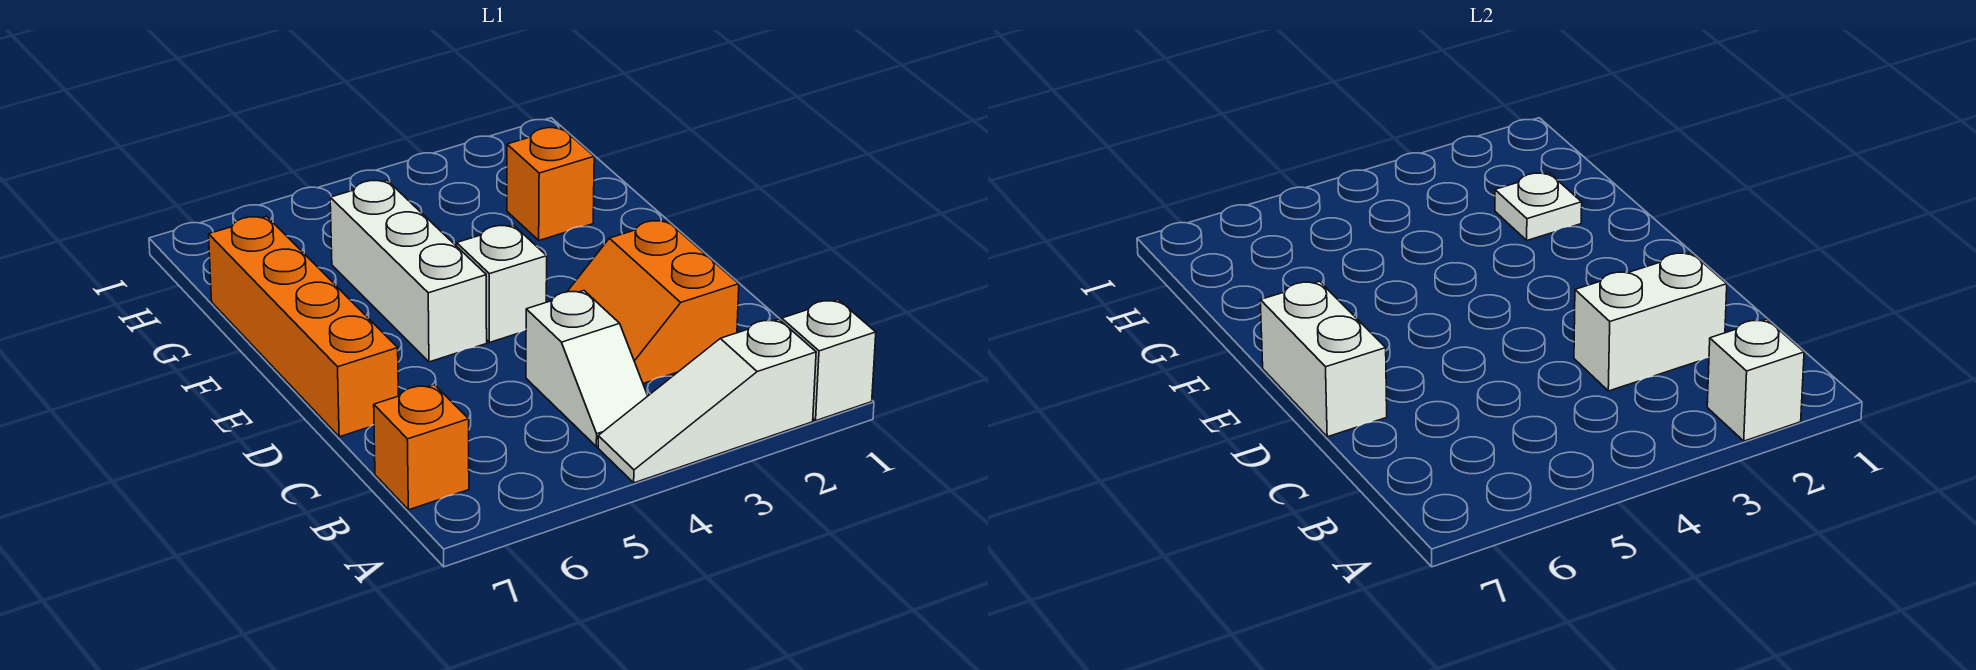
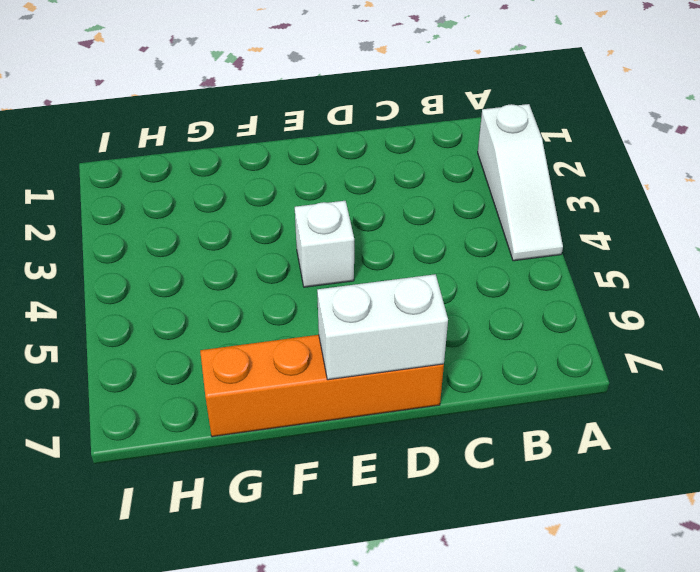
none -> white brick A1 level 1
none -> white slope B4:C4 level 1 top C
none -> orange brick B7 level 1

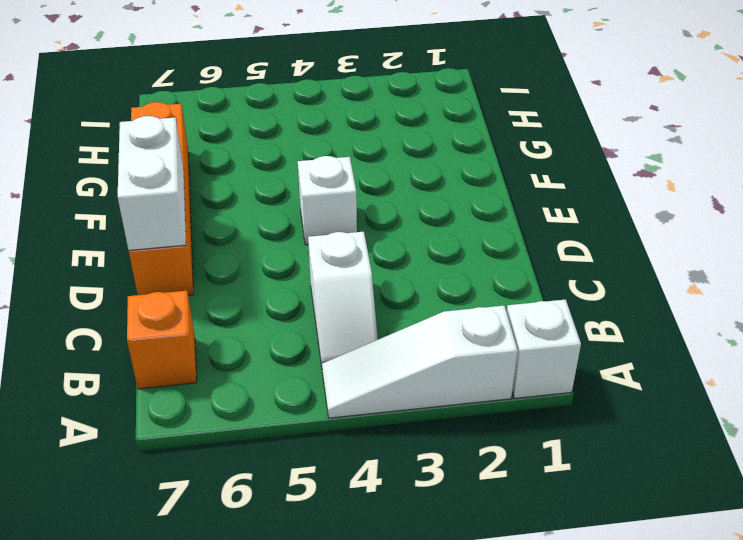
none -> orange slope C2:D3 level 1 top 2
none -> white brick E5:G5 level 1
none -> orange brick G2 level 1

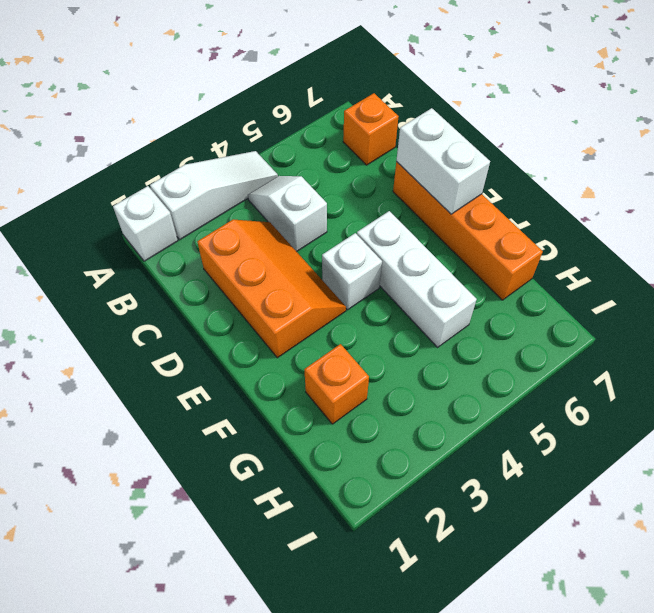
orange slope C2:E3 level 1 top 2 -> orange slope C2:D3 level 1 top 2
none -> white brick A2 level 2
none -> white brick C2:C3 level 2
none -> white plate G2 level 2

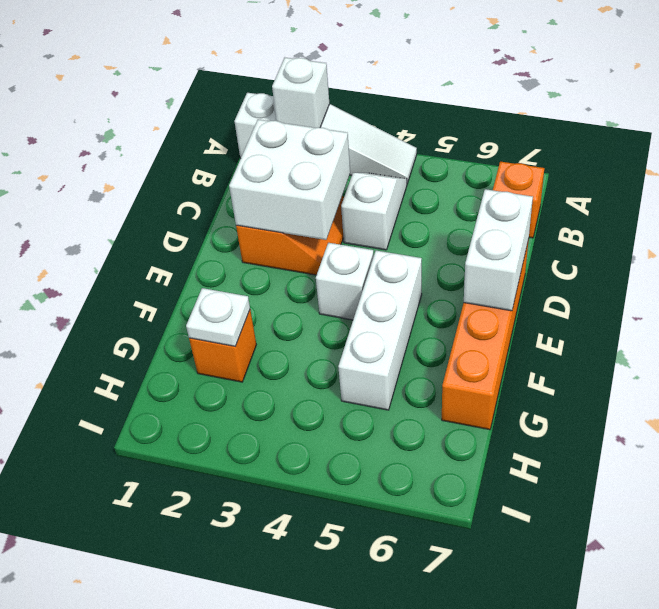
white brick C2:D3 level 2 -> white brick C2:C3 level 2

